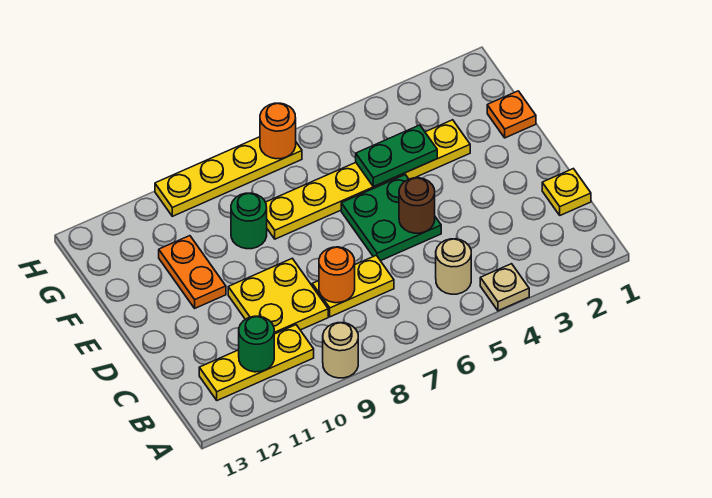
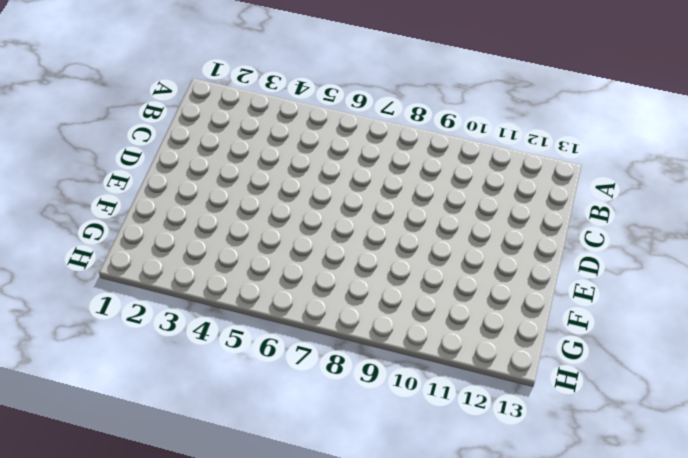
none -> tan plate A4 level 1
none -> tan round brick A9 level 1
none -> tan round brick B5 level 1

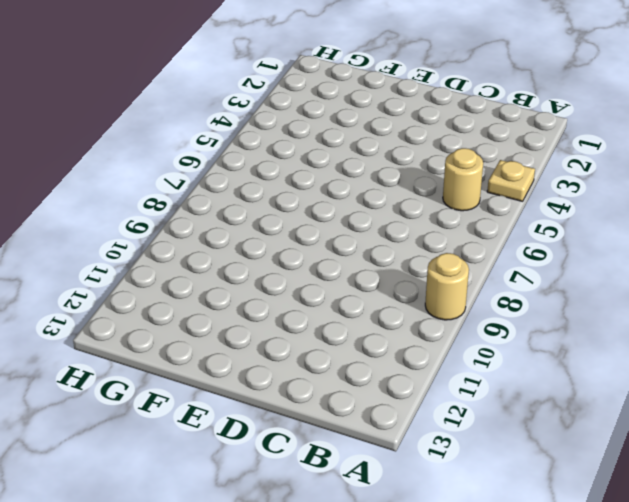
none -> yellow plate B10:B12 level 1
none -> yellow plate C1 level 1
none -> yellow plate C7:C8 level 1

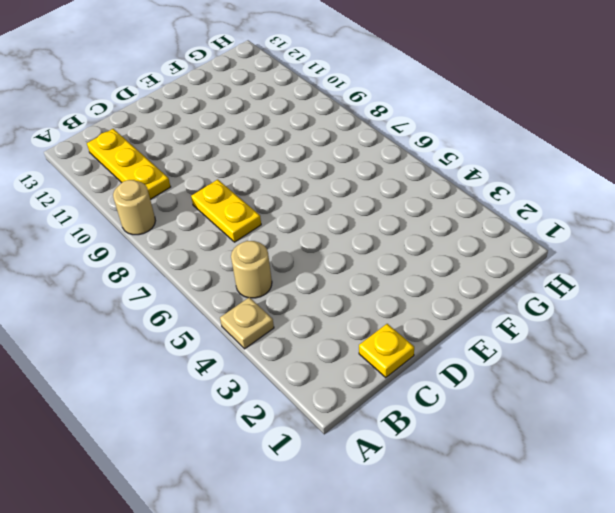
none -> yellow plate C9:D10 level 1
none -> green plate D5:E6 level 1
none -> orange plate E11:F11 level 1

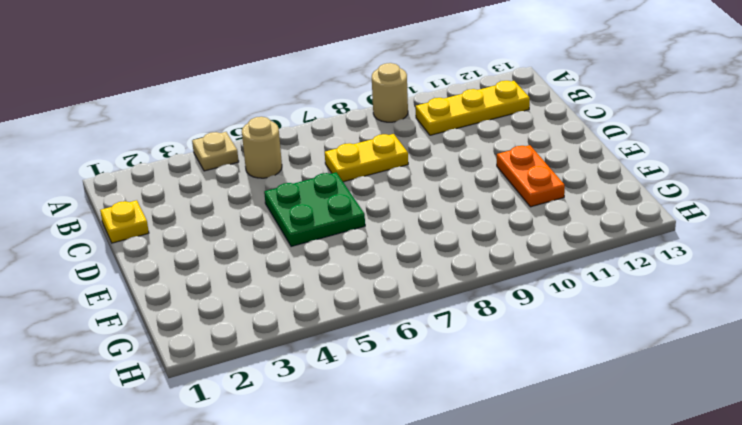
none -> yellow plate C9:D10 level 1
none -> orange plate F1 level 1
none -> yellow plate F3:F8 level 1

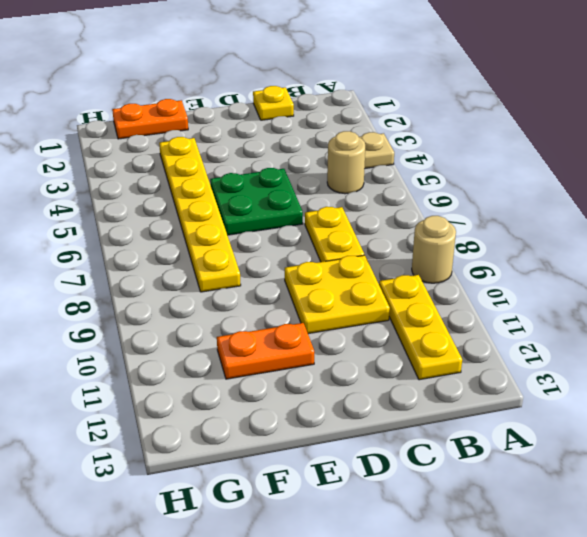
orange plate F1:G1 level 1 -> orange plate F1 level 1
none -> green round brick F9 level 1
none -> yellow plate H7:H10 level 1
none -> green round brick B11 level 2

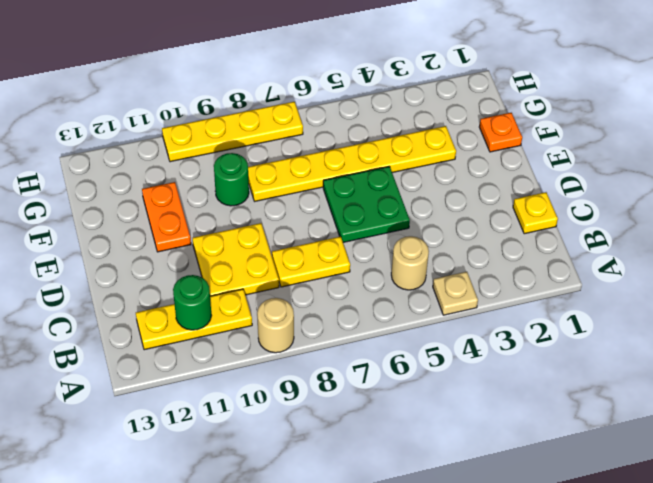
none -> orange round brick C8 level 2
none -> brown round brick D5 level 2
none -> green plate F4:F5 level 2

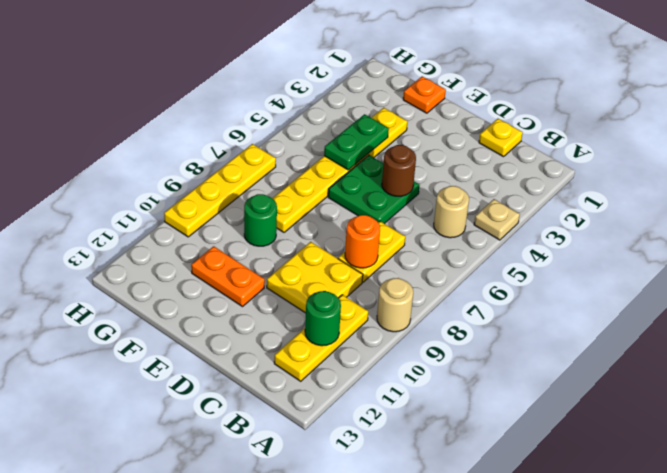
none -> orange round brick H7 level 2

